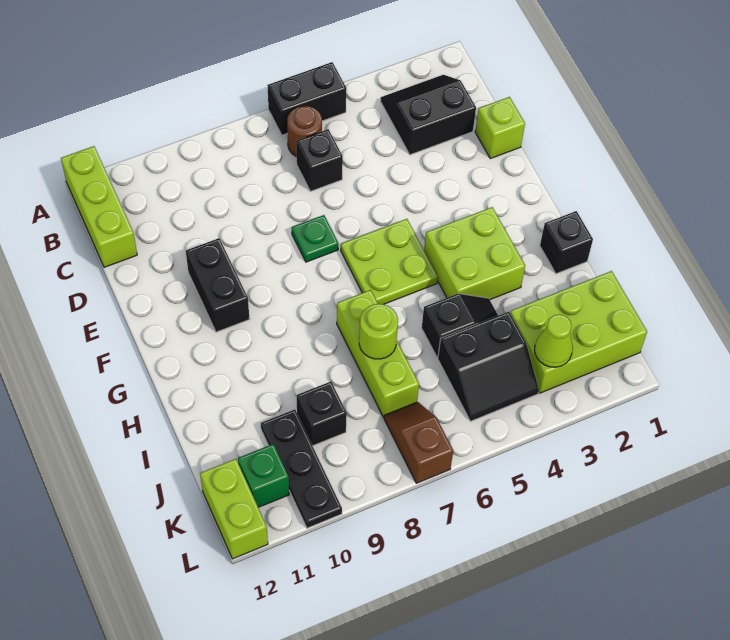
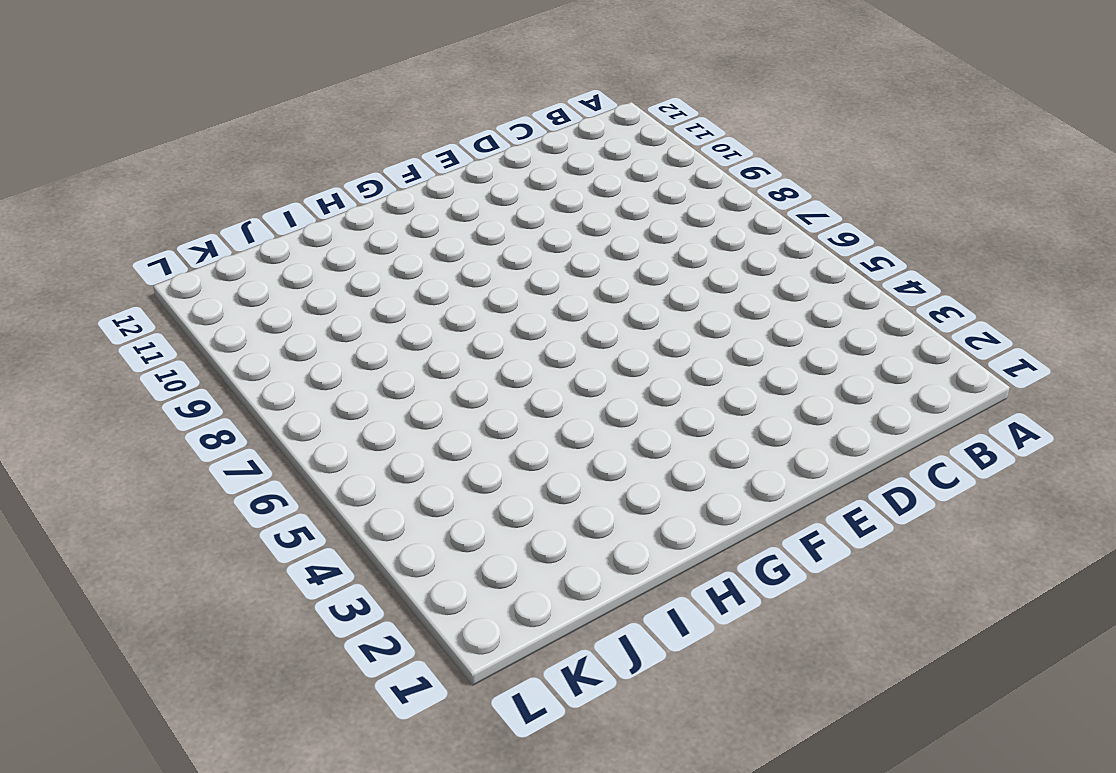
none -> black brick A5:A6 level 1
none -> lime brick A12:C12 level 1
none -> black slope B2:C3 level 1 top C

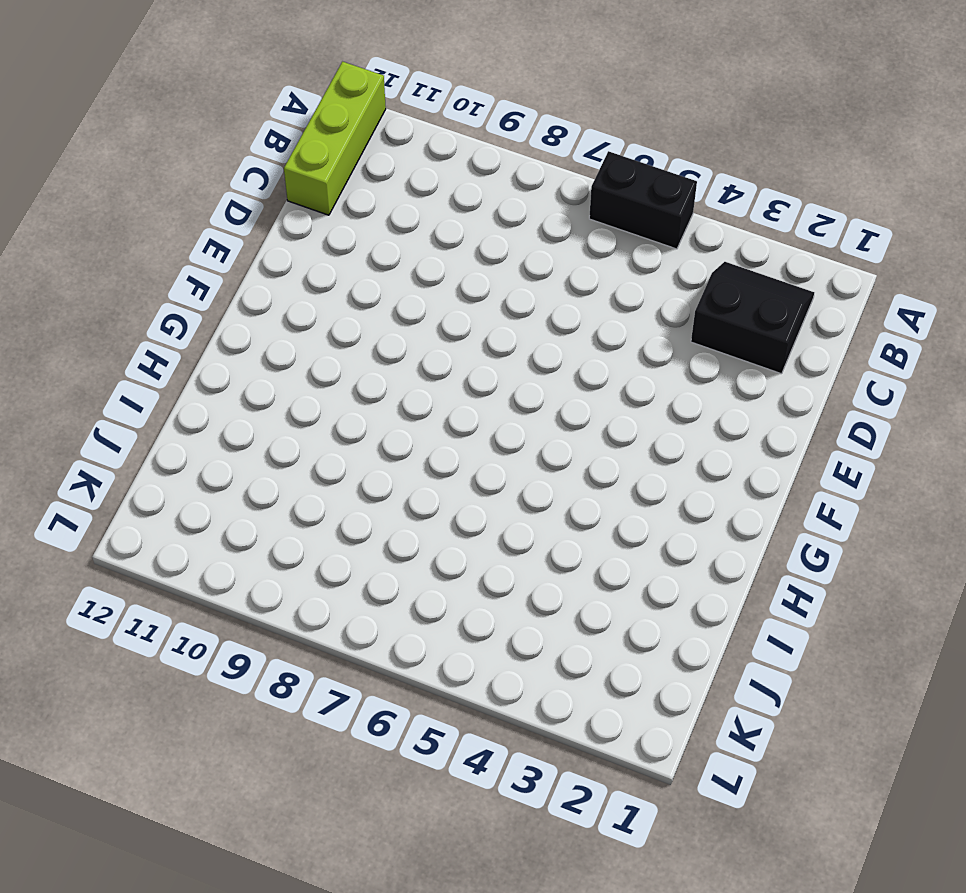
none -> brown round brick B6 level 1
none -> black brick C6 level 1
none -> lime brick D1 level 1

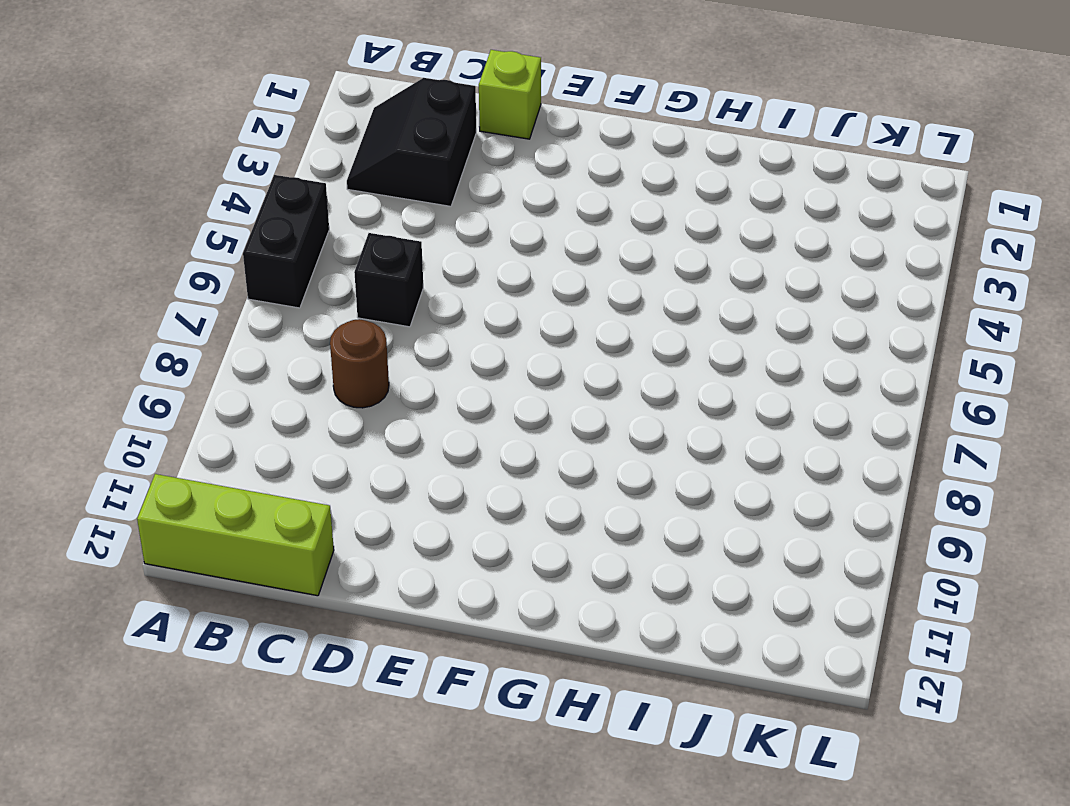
brown round brick C8 level 1 -> brown round brick B6 level 1
none -> green plate E7 level 1
none -> black brick E10:F10 level 1
none -> lime plate F5:G6 level 1

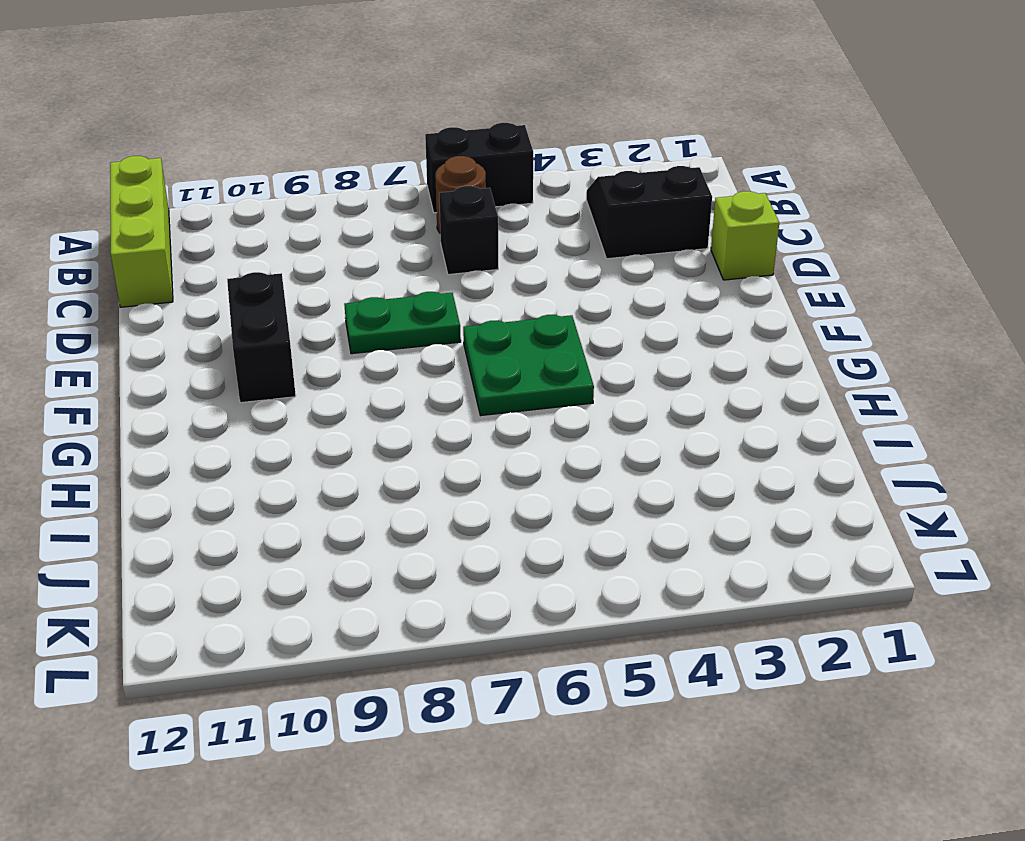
green plate E7:E8 level 1 -> green plate E7 level 1
green plate F5:G6 level 1 -> lime plate F5:G6 level 1
none -> lime brick G3:H4 level 1
none -> black brick H1 level 1
none -> lime brick H7:J7 level 1

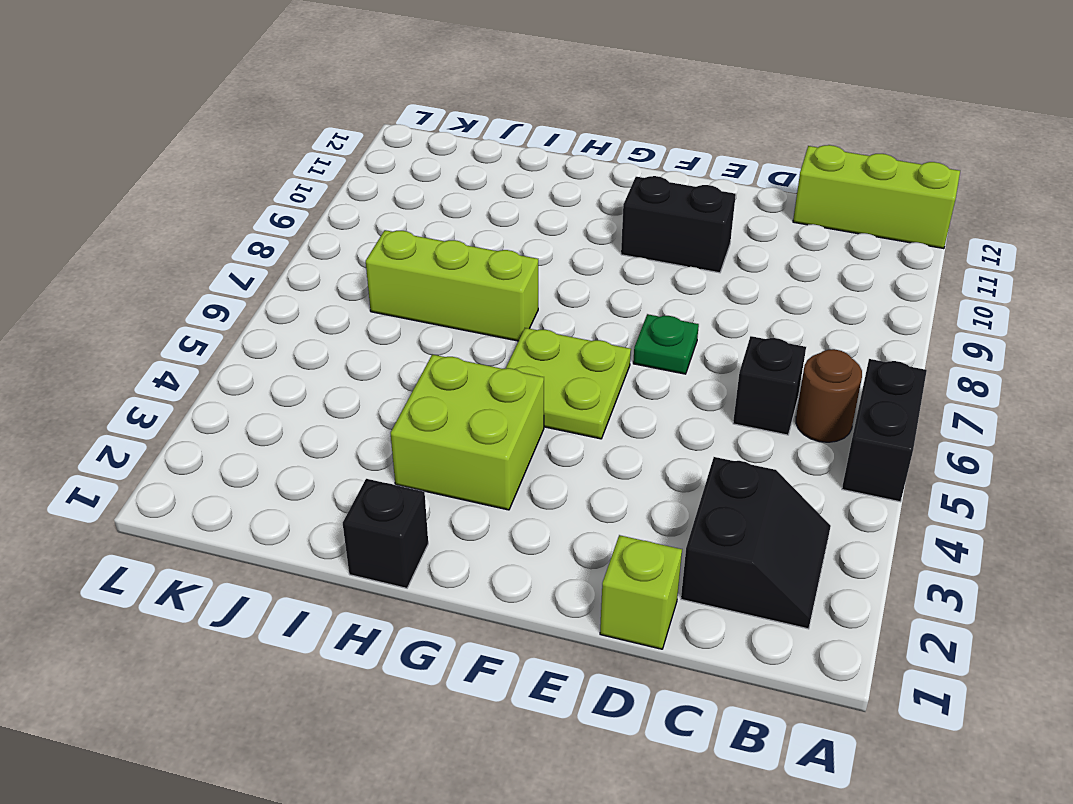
none -> black slope I4:I5 level 1 top 5
none -> lime brick J1:K3 level 1
none -> black slope J4:K5 level 1 top J

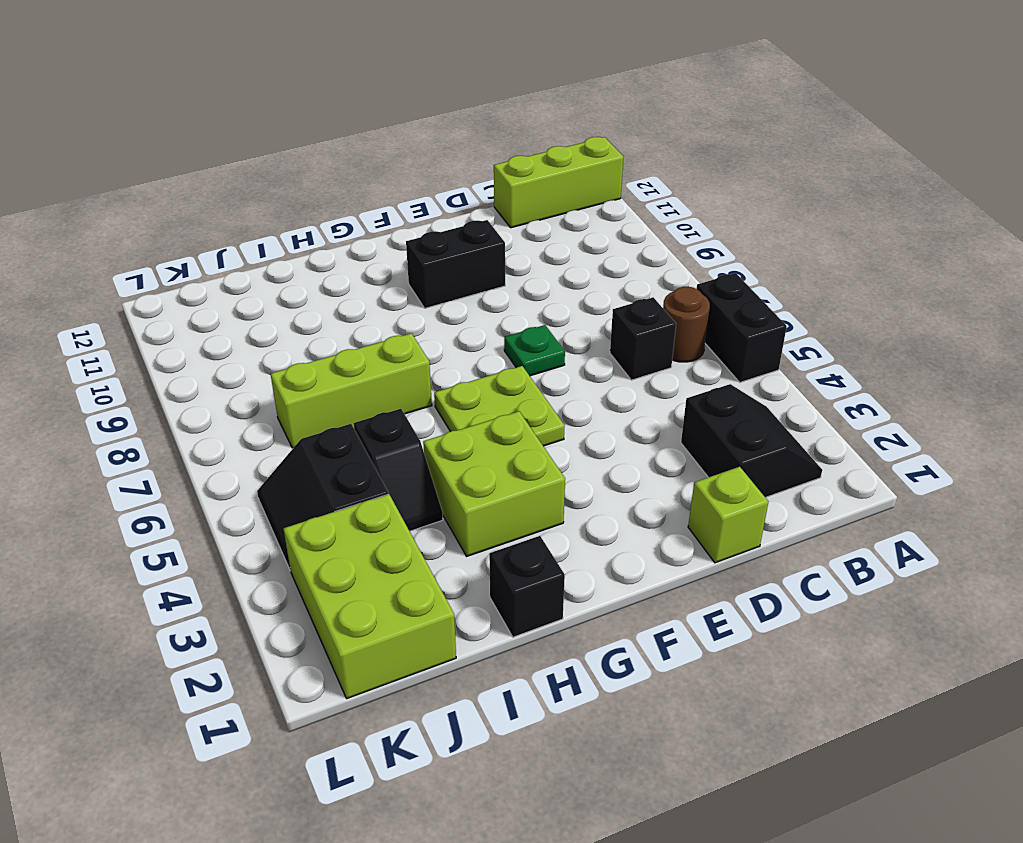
none -> black brick J9 level 1
none -> black plate J10:L10 level 1
none -> brown slope K7:L7 level 1 top L

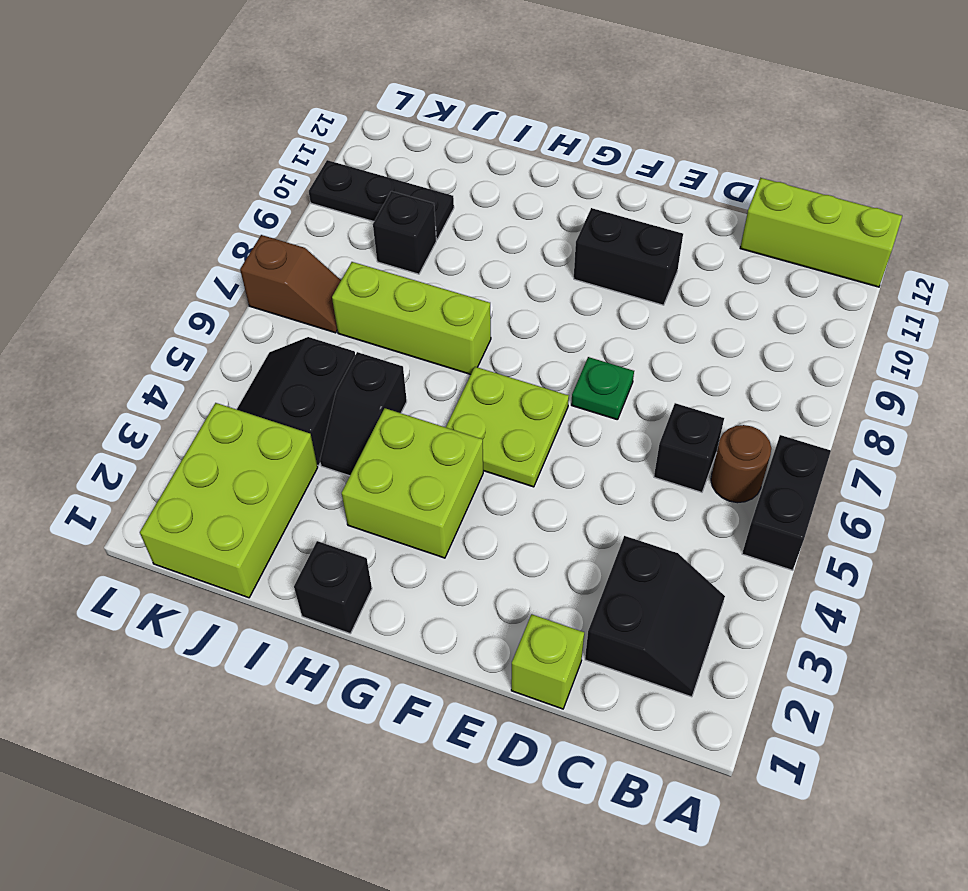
none -> green brick K11 level 1
none -> lime brick K12:L12 level 1
none -> lime round brick I7 level 2

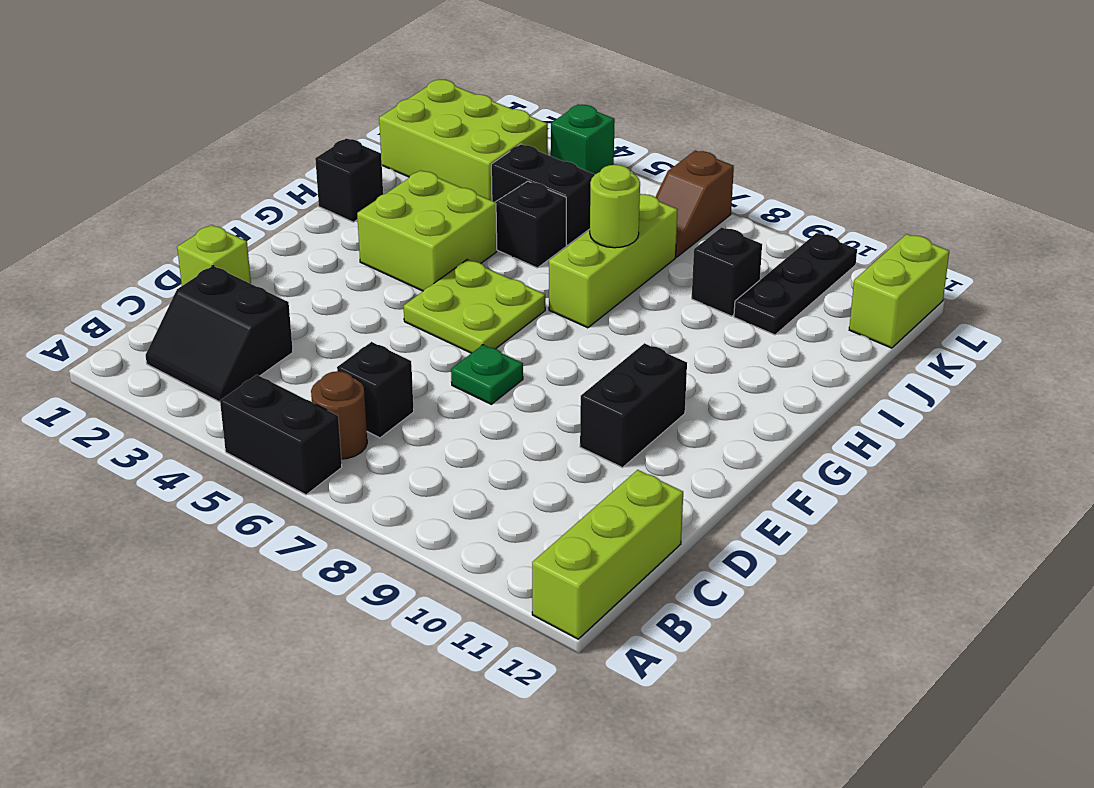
green brick L4 level 1 -> green brick K11 level 1
none -> lime cone K3 level 2

